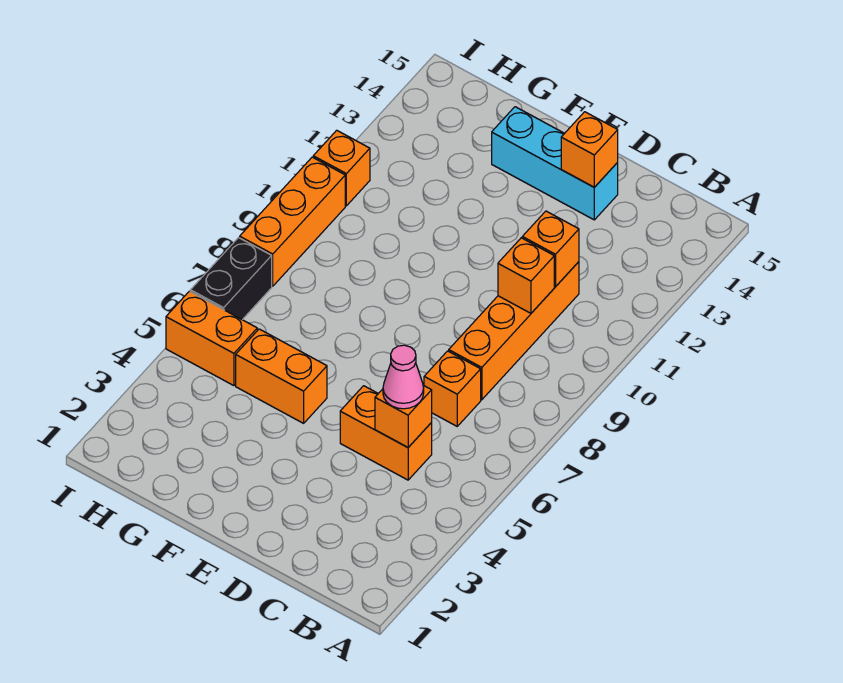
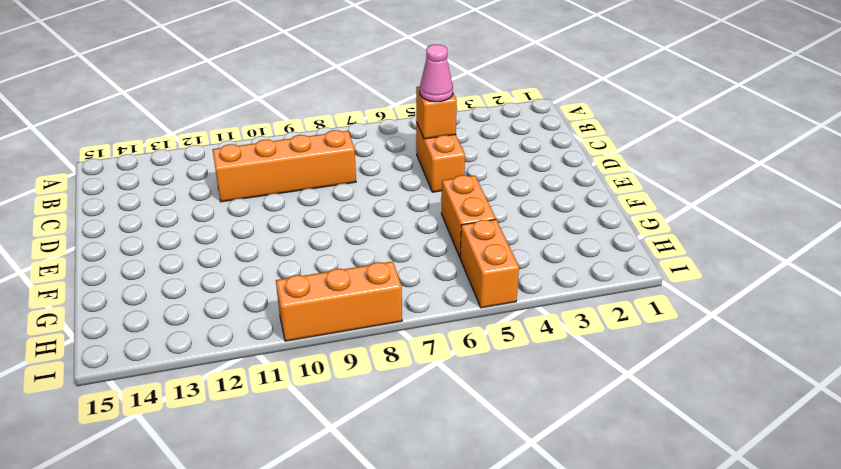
none -> orange brick C7 level 1
none -> cyan brick D14:F14 level 1
none -> black brick I6:I7 level 1

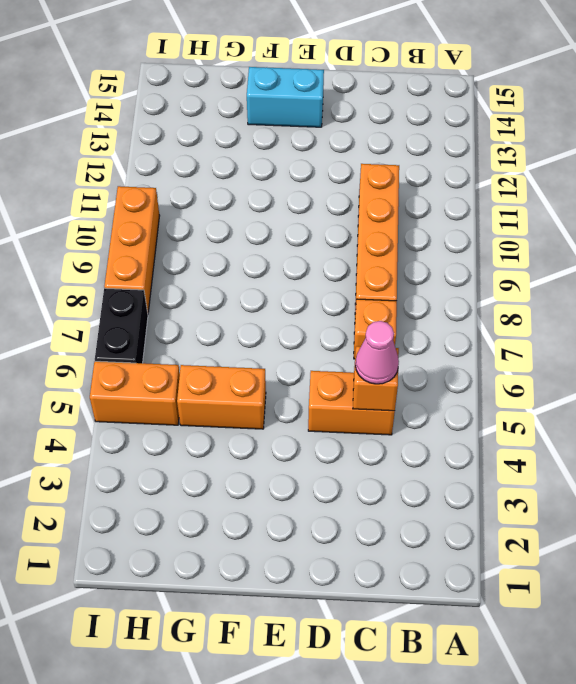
cyan brick E14:F14 level 1 -> cyan brick D14:F14 level 1
none -> orange brick I11 level 1
none -> orange brick C10 level 2
none -> orange brick C11 level 2

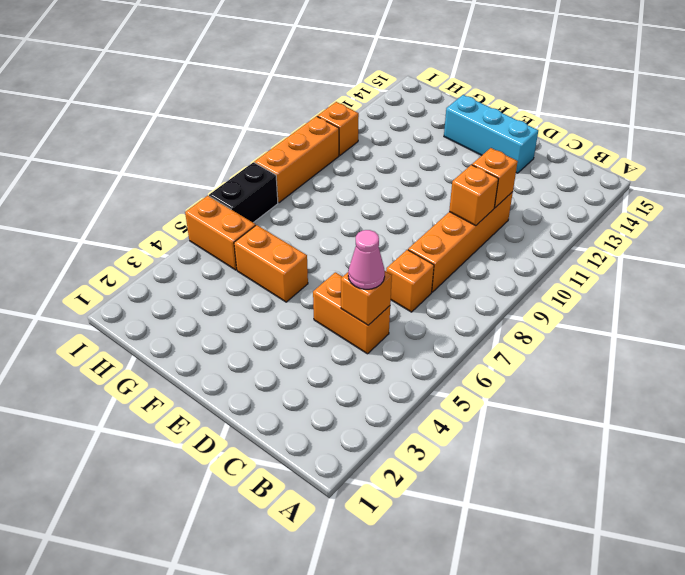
none -> orange brick D14 level 2

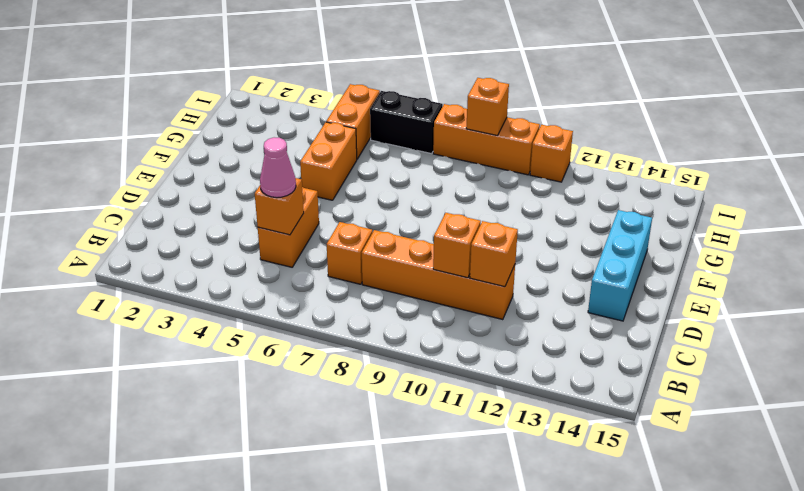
orange brick I9 level 2 -> orange brick D14 level 2

